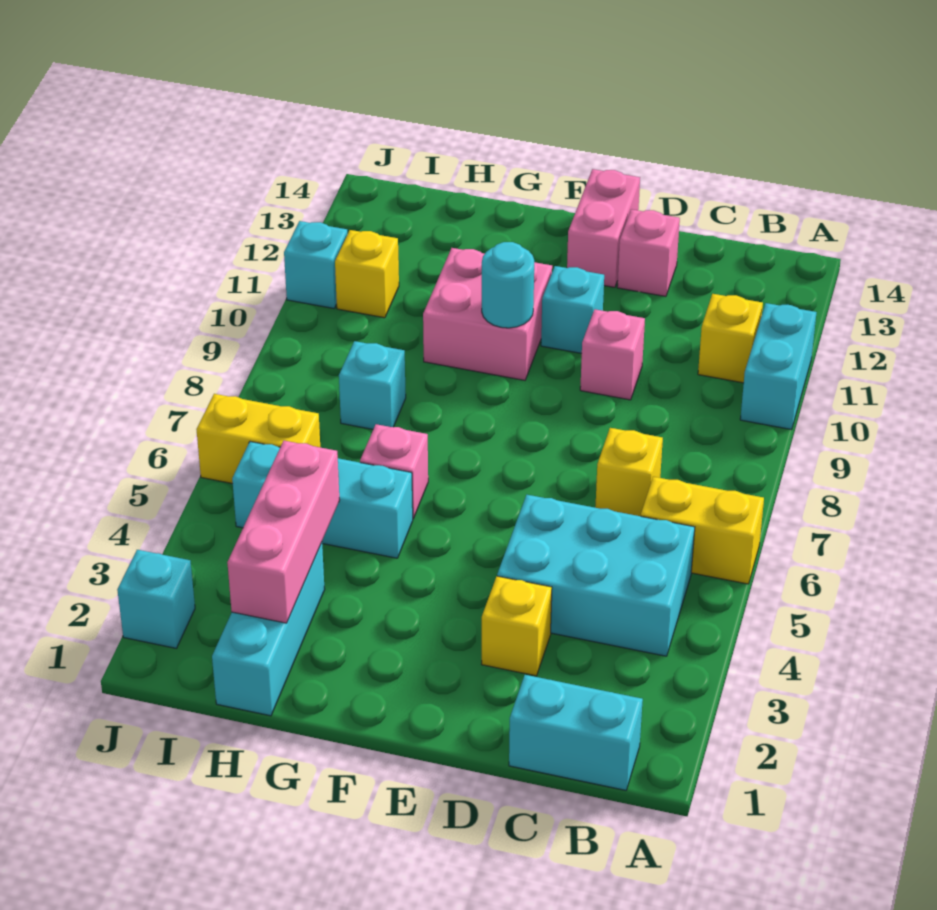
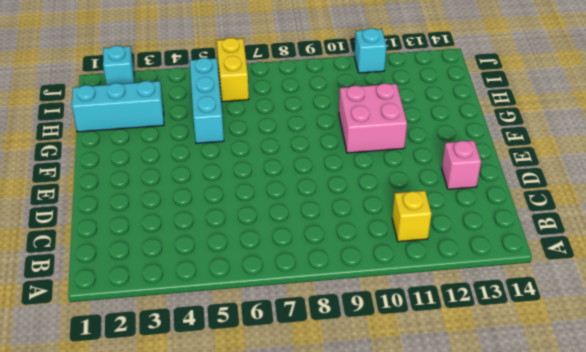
none -> yellow brick A6:B6 level 1
none -> cyan brick A10:A11 level 1
none -> cyan brick B1:C1 level 1

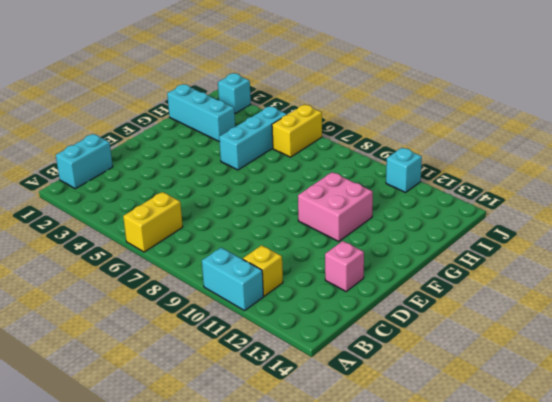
none -> cyan brick B4:D5 level 1
none -> yellow brick C7 level 1
none -> yellow brick D3 level 1

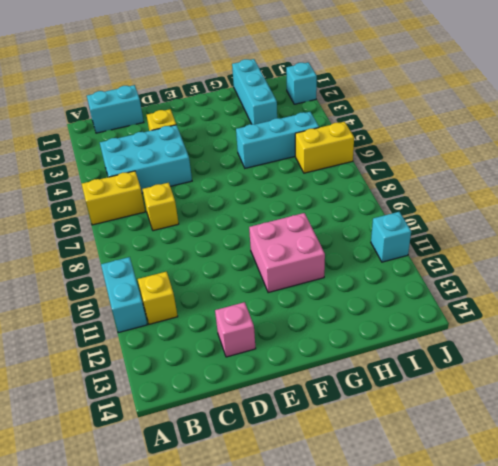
none -> pink brick D10 level 1
none -> cyan brick E11 level 1
none -> pink brick E13:E14 level 1

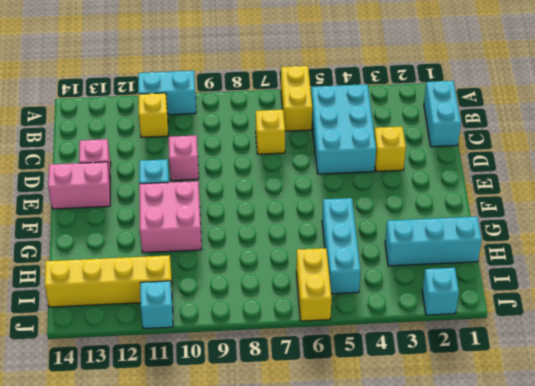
yellow brick I11:I14 level 1 -> yellow brick I11 level 1
none -> pink brick G6 level 1
none -> cyan brick H8 level 1
none -> cyan round brick F10 level 2

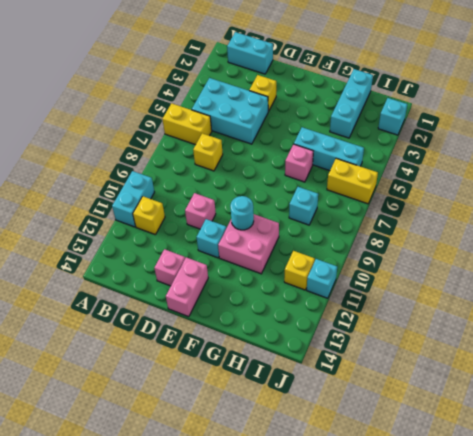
none -> pink brick H2:H4 level 2

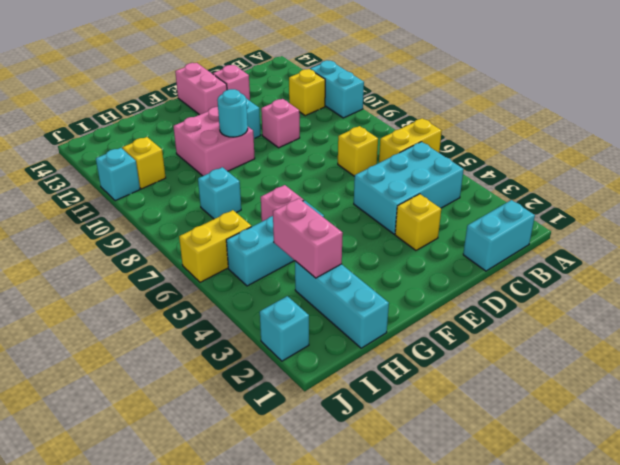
pink brick H3:H4 level 2 -> pink brick H2:H4 level 2

